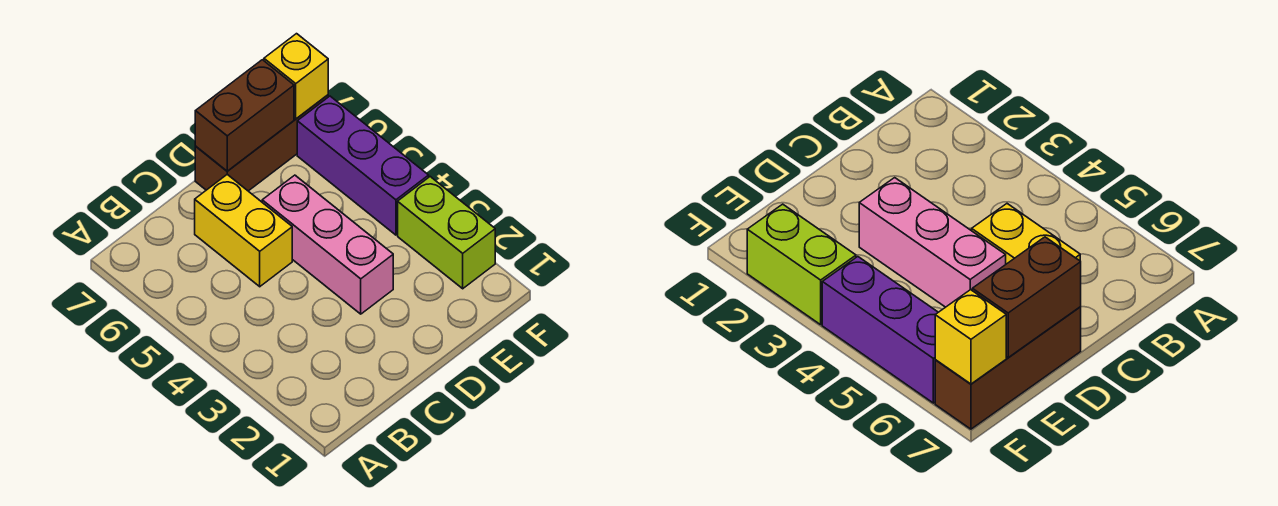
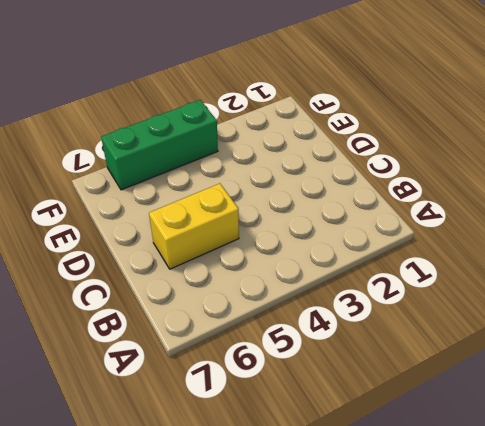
green brick F4:F6 level 1 -> purple brick F4:F6 level 1
none -> pink brick D3:D5 level 1
none -> brown brick D7:F7 level 1

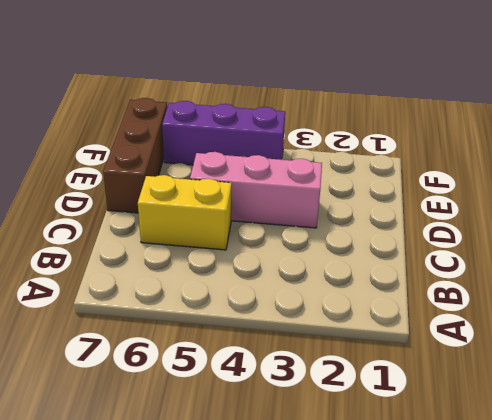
none -> lime brick F2:F3 level 1
none -> brown brick D7:E7 level 2

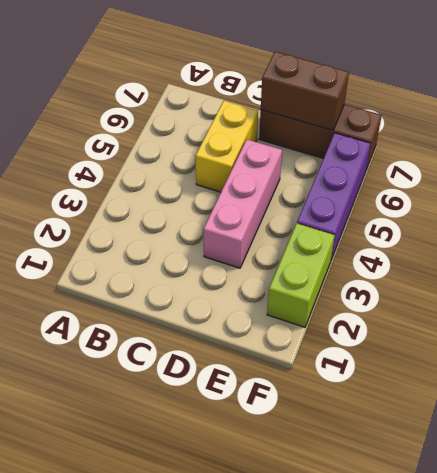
none -> yellow brick F7 level 2

